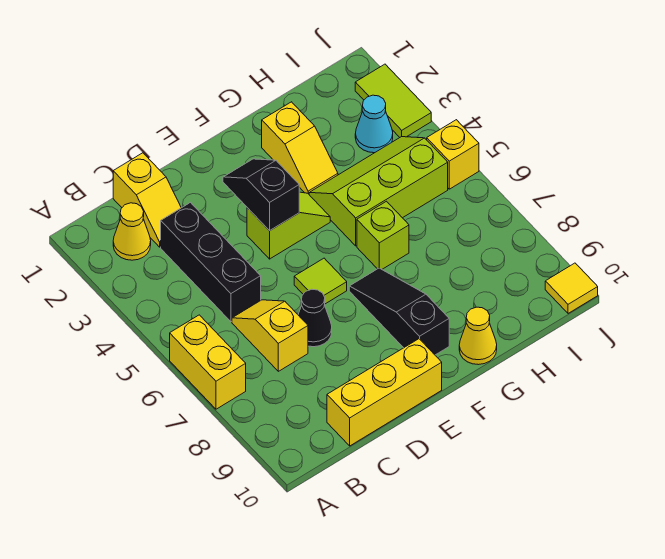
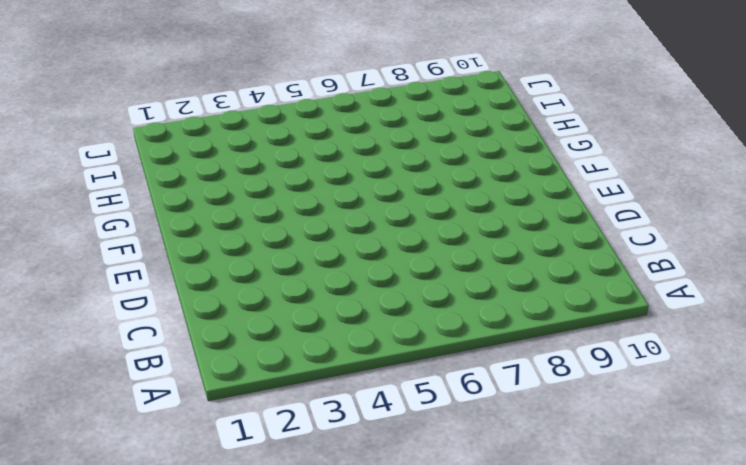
none -> yellow brick A6:A7 level 1
none -> yellow cone B2 level 1
none -> yellow slope C1:C2 level 1 top 1

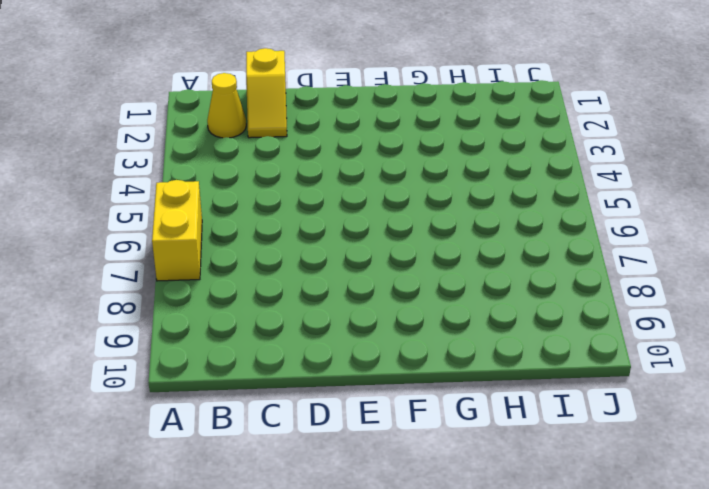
none -> black brick C3:C5 level 1
none -> yellow slope C6:C7 level 1 top 7
none -> yellow brick C10:E10 level 1

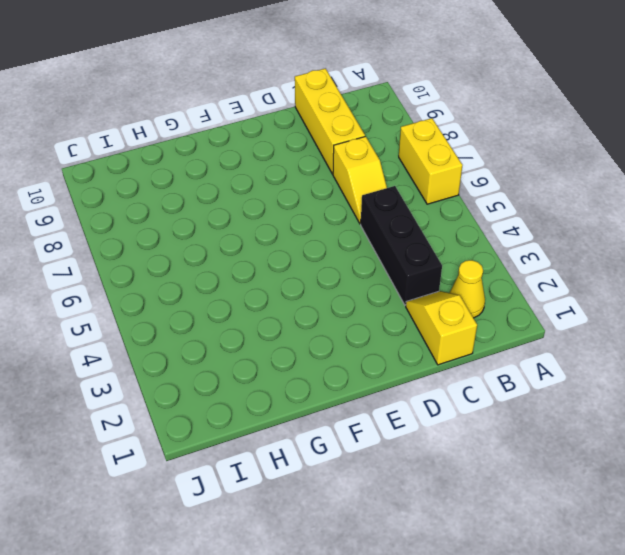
yellow brick C8:C10 level 1 -> yellow brick C10:E10 level 1
none -> black cone D7 level 1
none -> lime slope E4:F4 level 1 top E
none -> lime tile E6 level 1

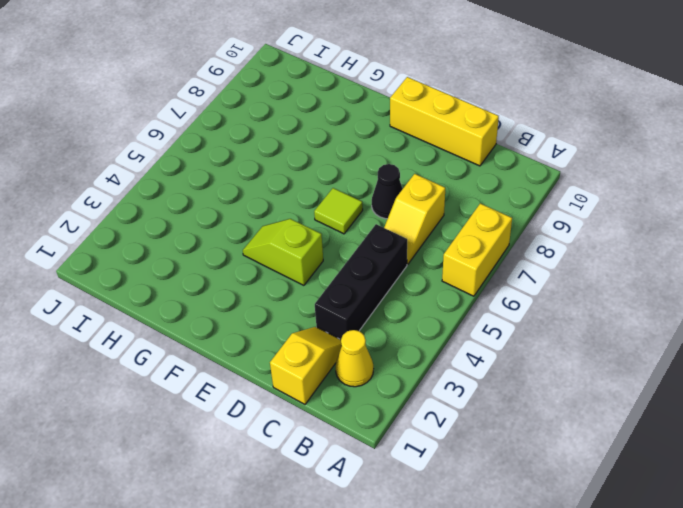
none -> black slope F7:F9 level 1 top 9
none -> yellow slope G2:G3 level 1 top 2
none -> lime slope G4:I5 level 1 top 5

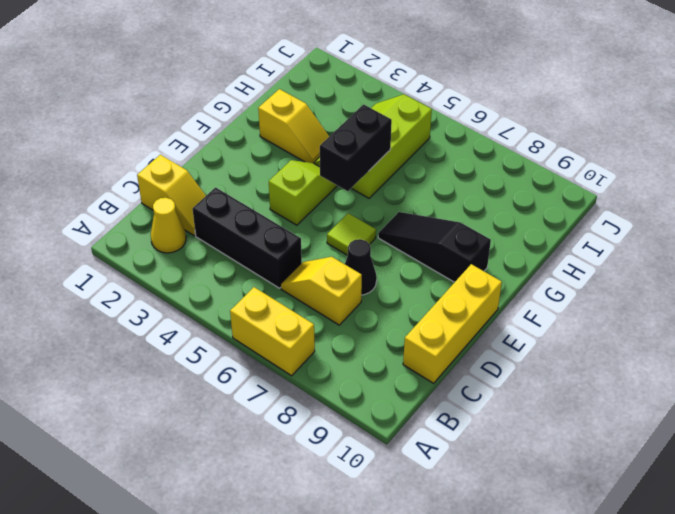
black brick F5:G5 level 2 -> none
none -> lime brick G6 level 1
none -> yellow cone G10 level 1
none -> cyan cone I3 level 1

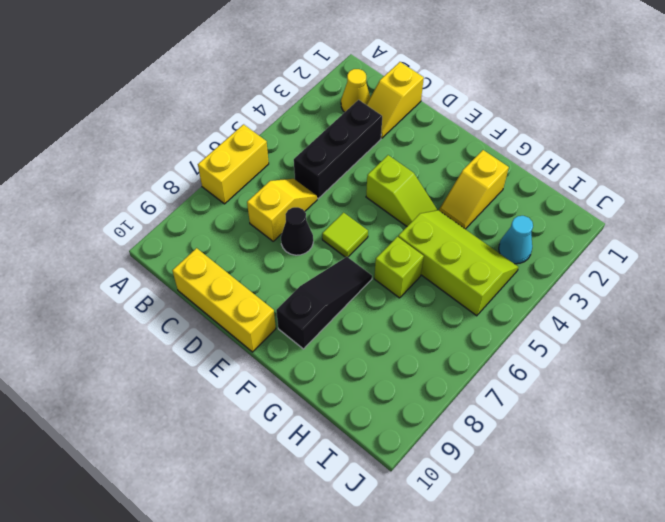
none -> yellow cone G10 level 1
none -> lime tile J2:J3 level 1
none -> yellow brick J5 level 1

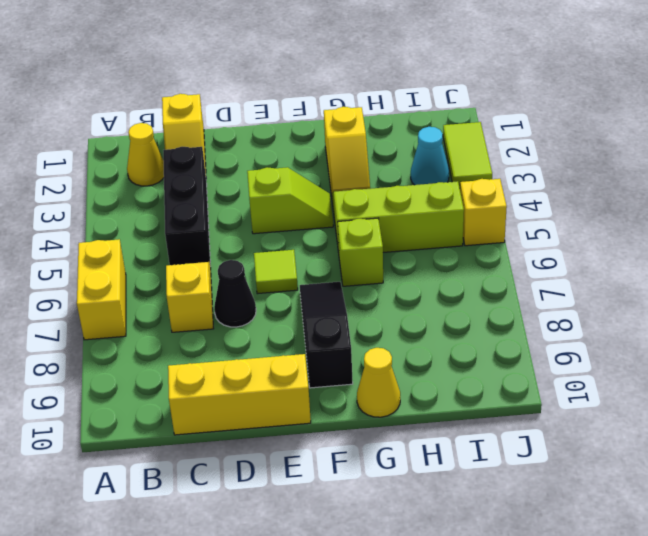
none -> yellow tile J10 level 1
none -> black slope E3:E4 level 2 top 4

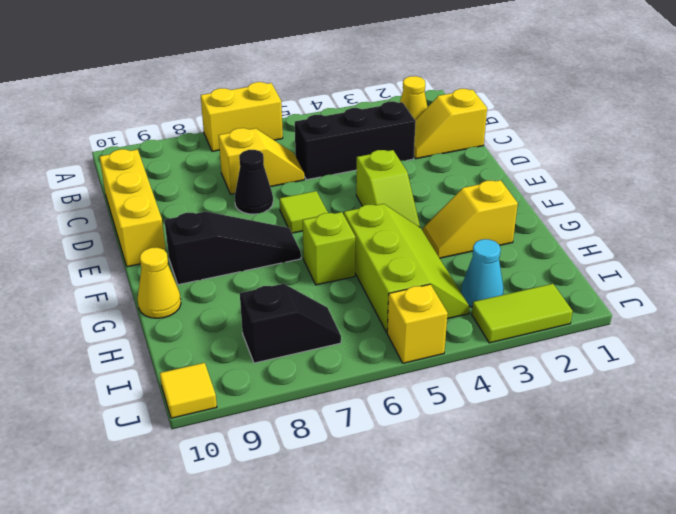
black slope I7:I8 level 1 top 8 -> black slope E3:E4 level 2 top 4

